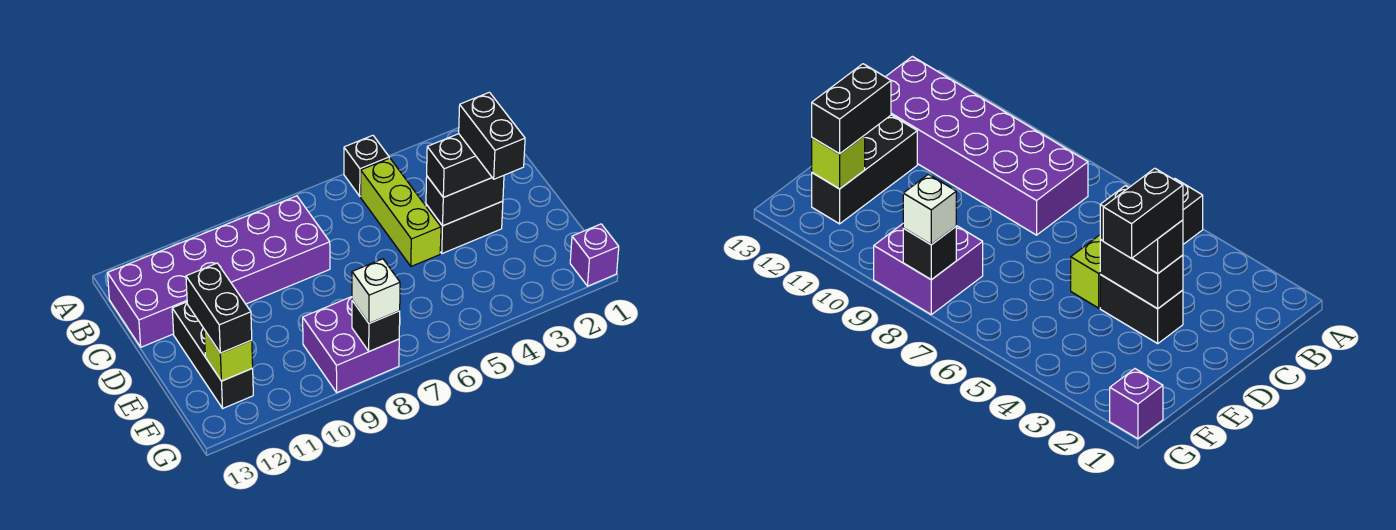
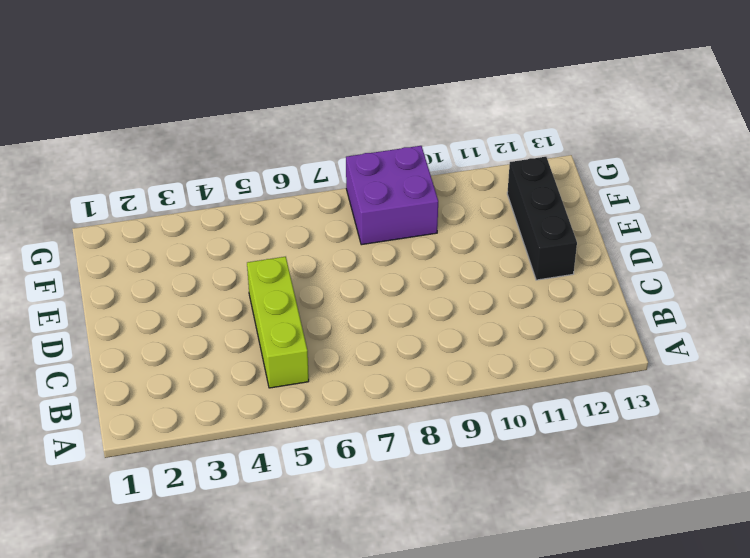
none -> black brick A5 level 1
none -> purple brick B8:C13 level 1
none -> black brick D3:D4 level 1

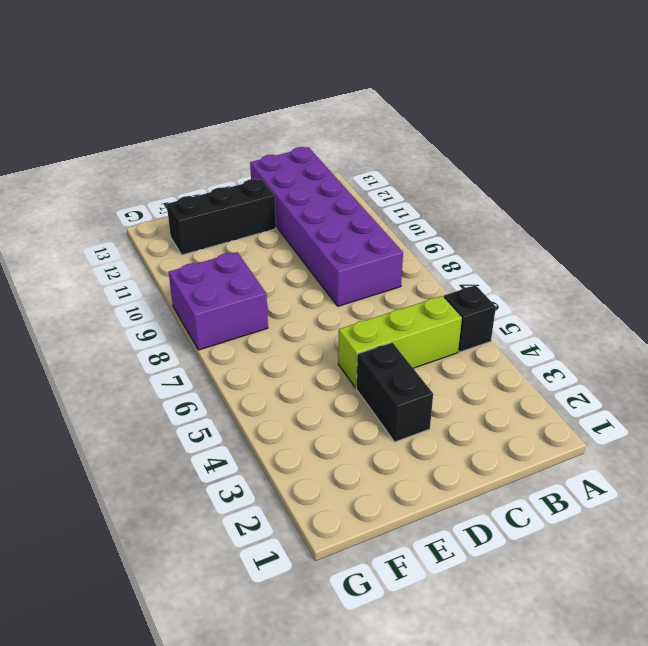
none -> purple brick G1 level 1
none -> black brick D3:D4 level 2
none -> lime brick F12 level 2

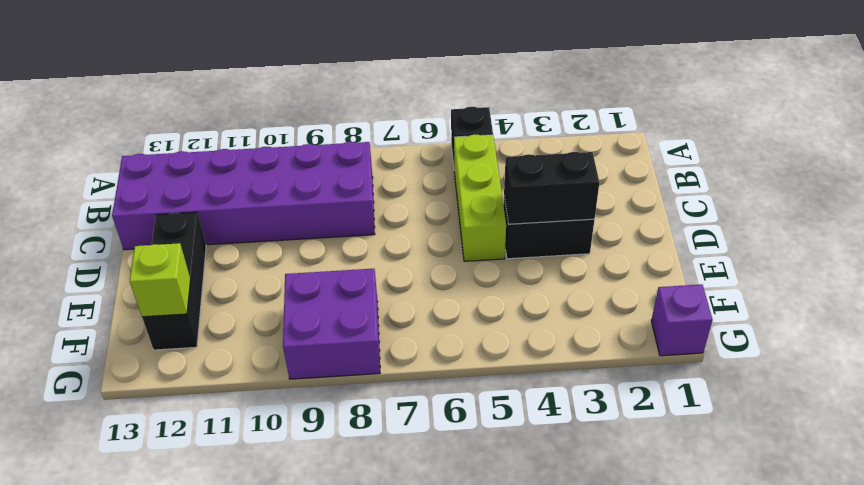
none -> black brick G8 level 2
none -> black brick D3:D4 level 3
none -> black brick E12:F12 level 3

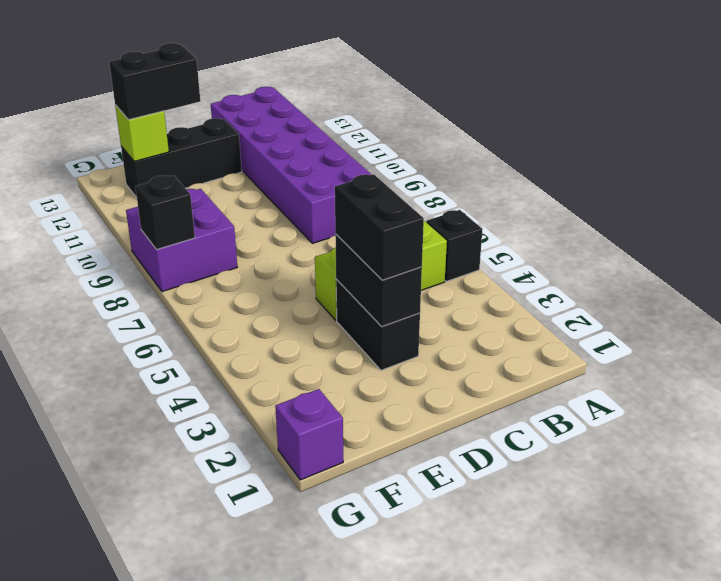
none -> white brick G8 level 3
none -> black brick D3:E3 level 4

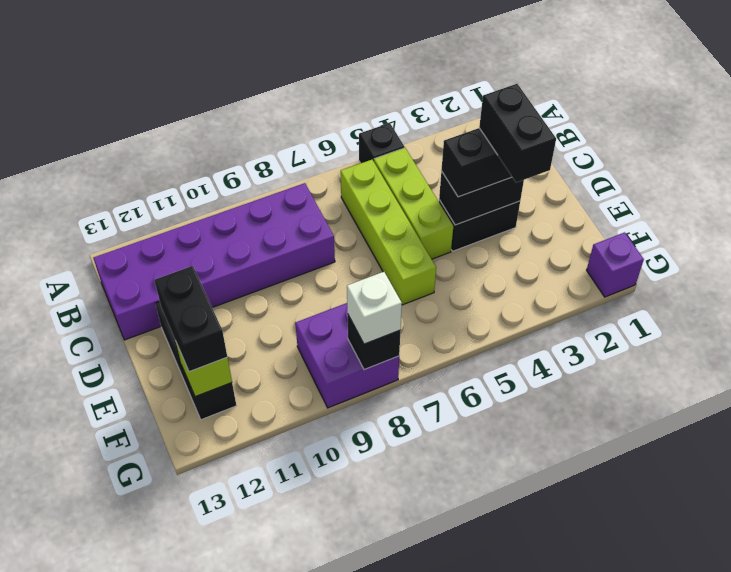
lime brick B6:E6 level 1 -> none

